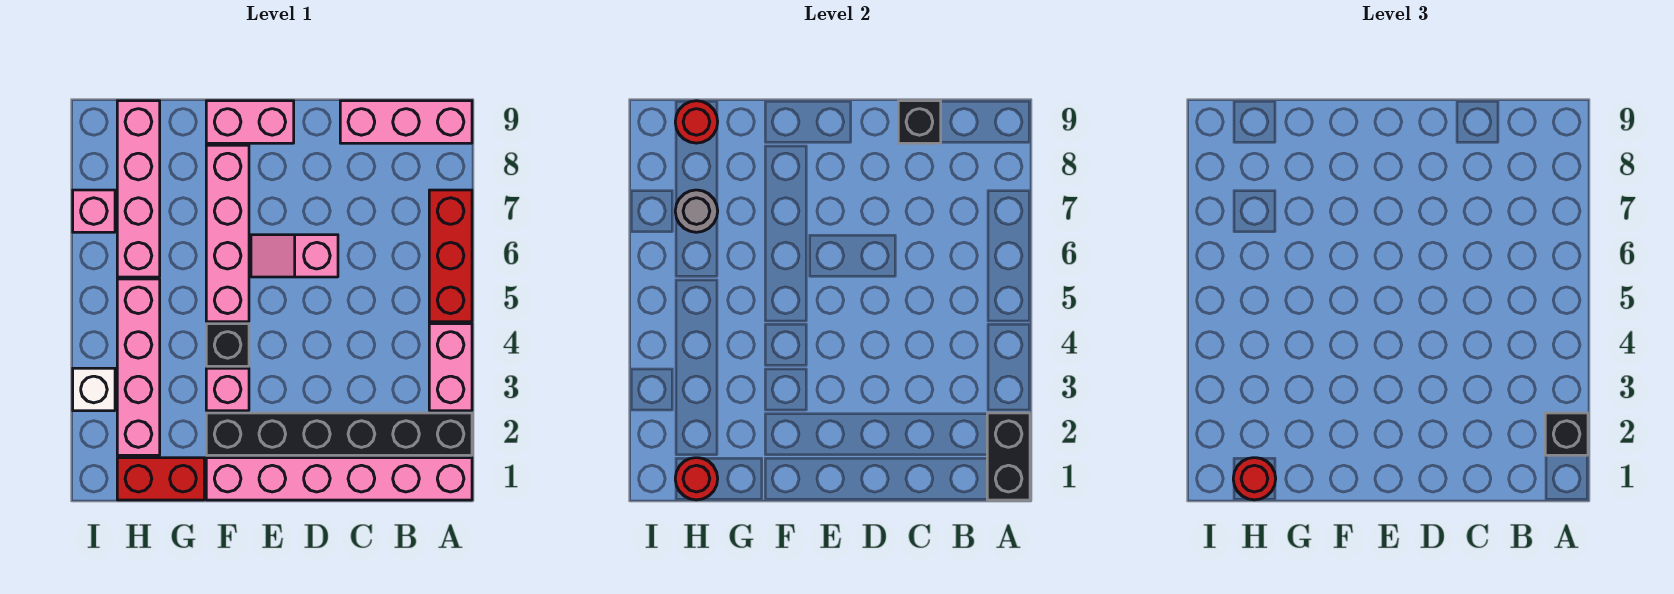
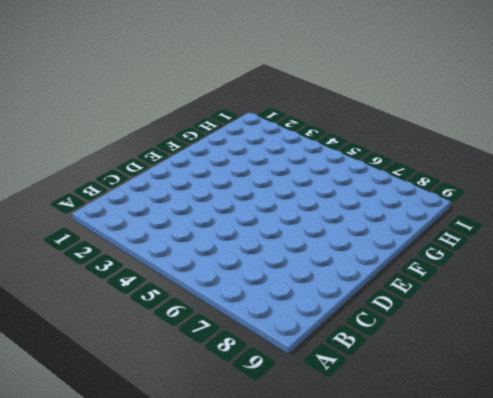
none -> pink brick A1:F1 level 1
none -> black brick A2:F2 level 1
none -> pink brick A3:A4 level 1

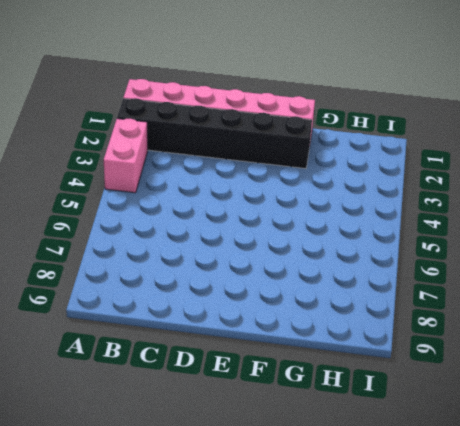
none -> red brick A5:A7 level 1
none -> pink brick A9:C9 level 1
none -> pink slope D6:E6 level 1 top D

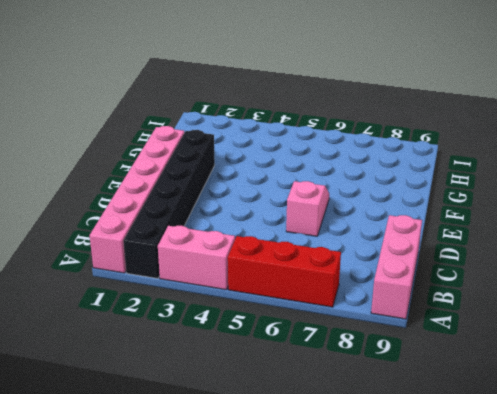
none -> pink brick E9:F9 level 1
none -> pink brick F3 level 1
none -> black brick F4 level 1

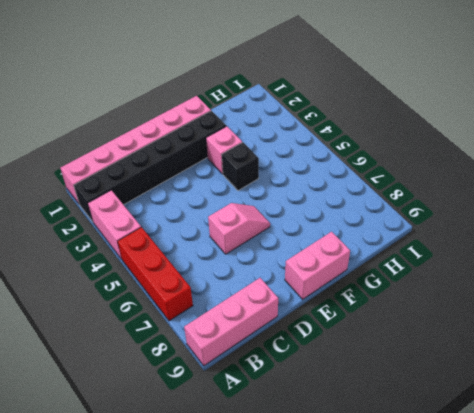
none -> pink brick F5:F8 level 1
none -> red brick G1:H1 level 1
none -> pink brick H2:H5 level 1

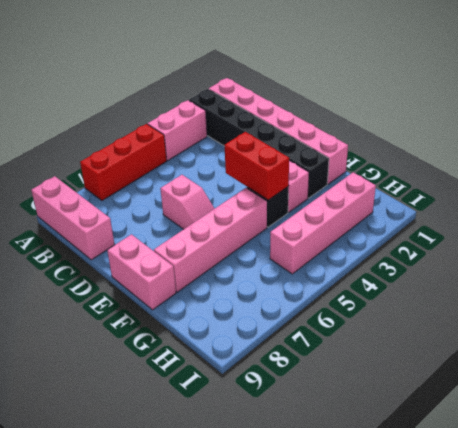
red brick E4:F4 level 2 -> red brick G1:H1 level 1
none -> pink brick H6:H9 level 1
none -> white brick I3 level 1
none -> pink brick I7 level 1

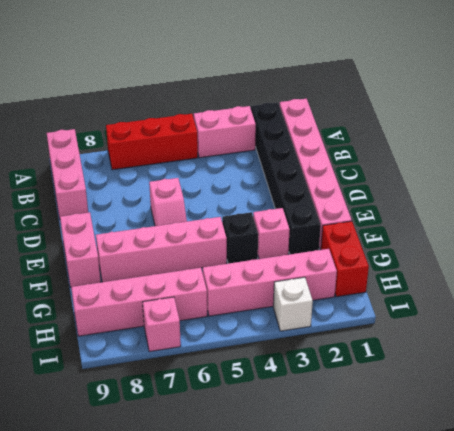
none -> black brick A1:A2 level 2
none -> black brick C9 level 2
none -> red round brick H1 level 2

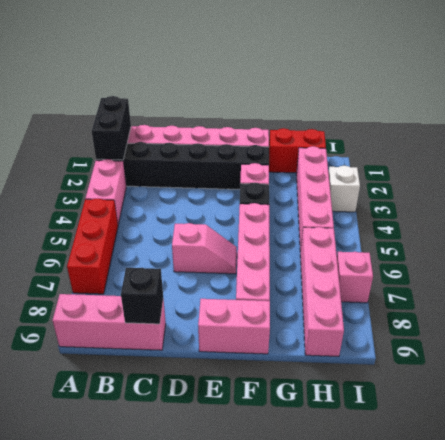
none -> red round brick H1 level 2
none -> grey round brick H7 level 2
none -> red round brick H9 level 2

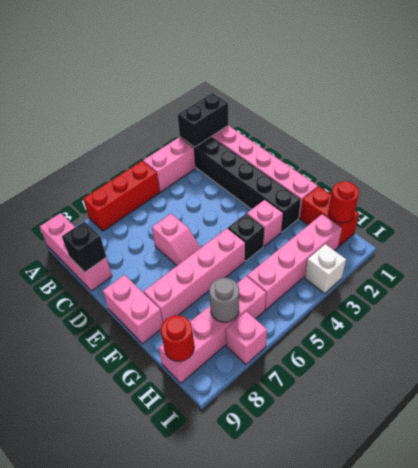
none -> black brick A2 level 3
none -> red round brick H1 level 3

